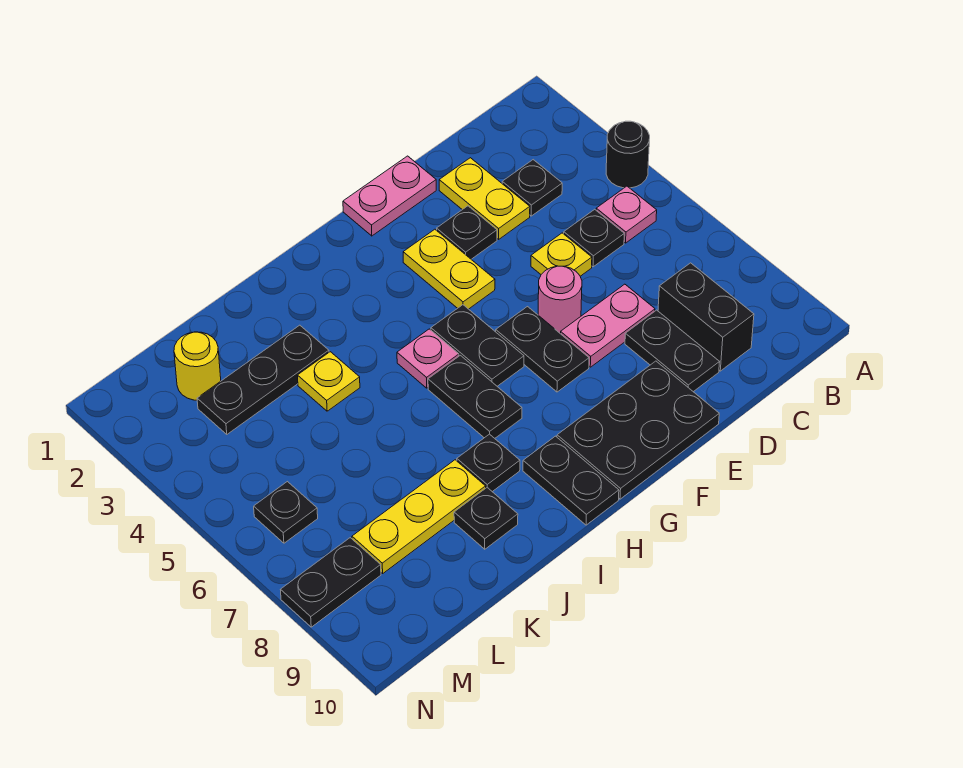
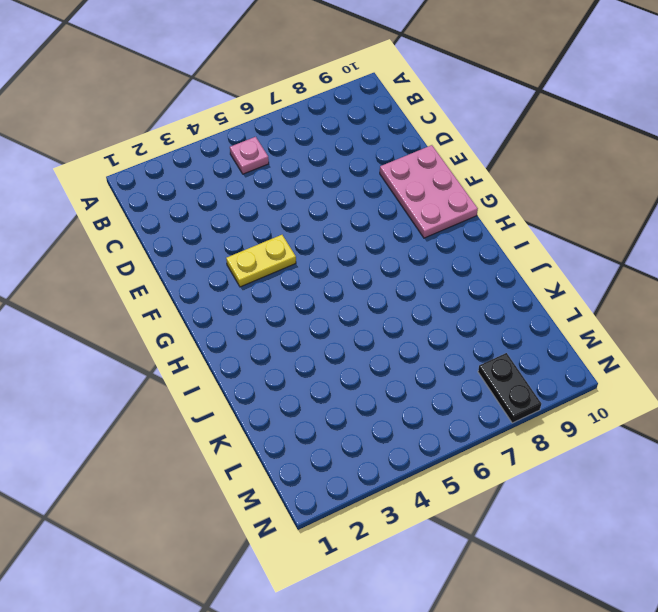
pink plate E9:G10 level 1 -> black plate E9:G10 level 1
none -> black round brick A4 level 1
none -> black plate C3 level 1
none -> black plate C5 level 1

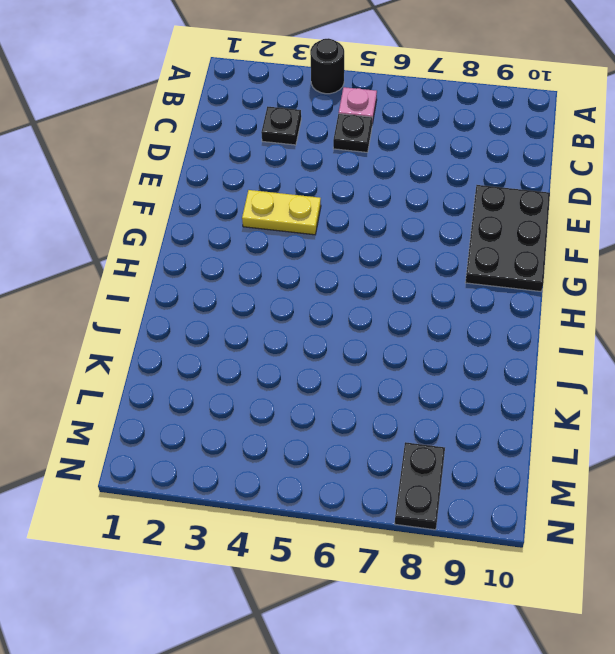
none -> black brick C8:C9 level 1
none -> yellow plate D2:D3 level 1
none -> yellow plate D5 level 1

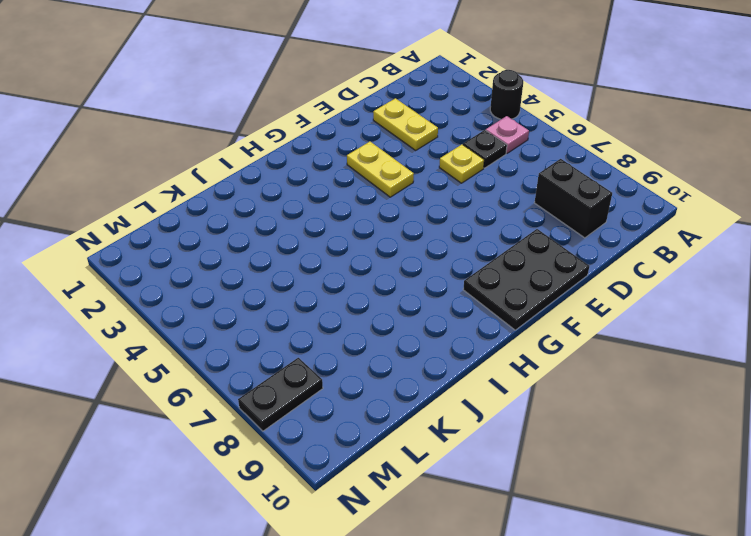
none -> black plate C3 level 1
none -> pink plate D7:E7 level 1
none -> black plate D8:D9 level 1

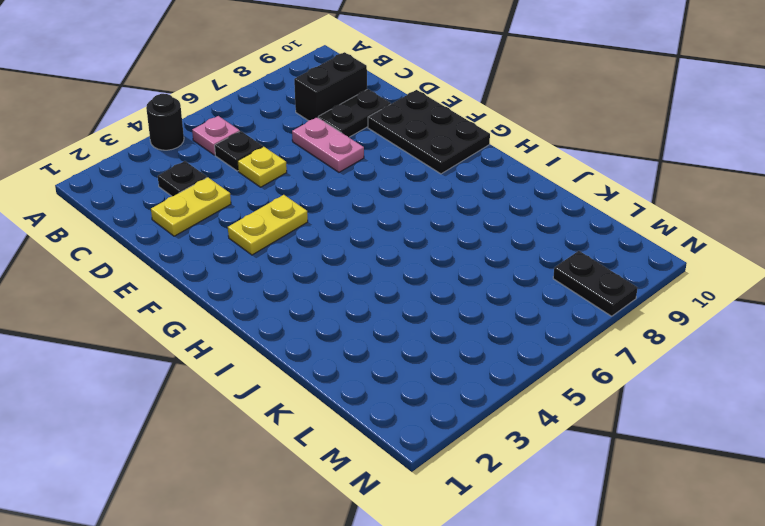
none -> pink plate E1:F1 level 1
none -> black plate E3 level 1
none -> pink round brick E6 level 1

